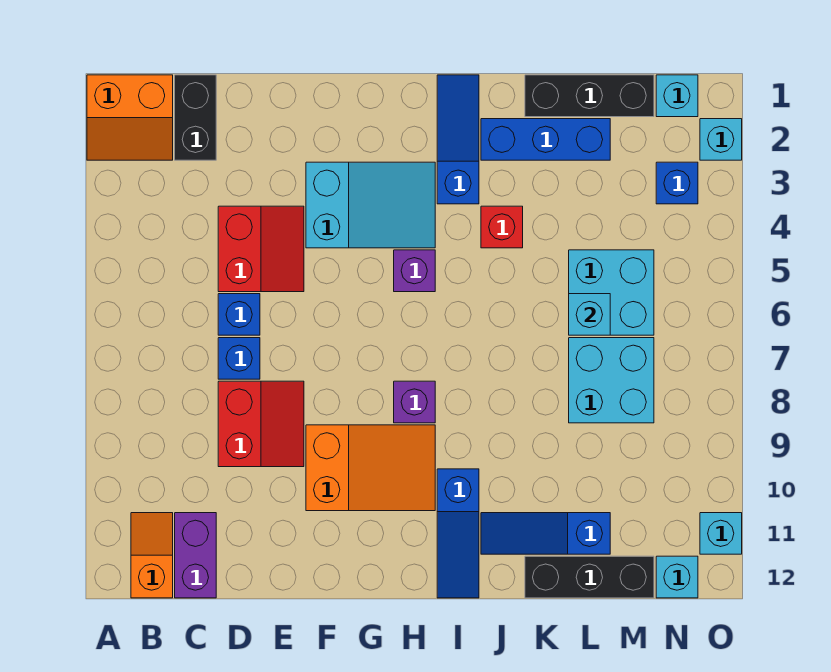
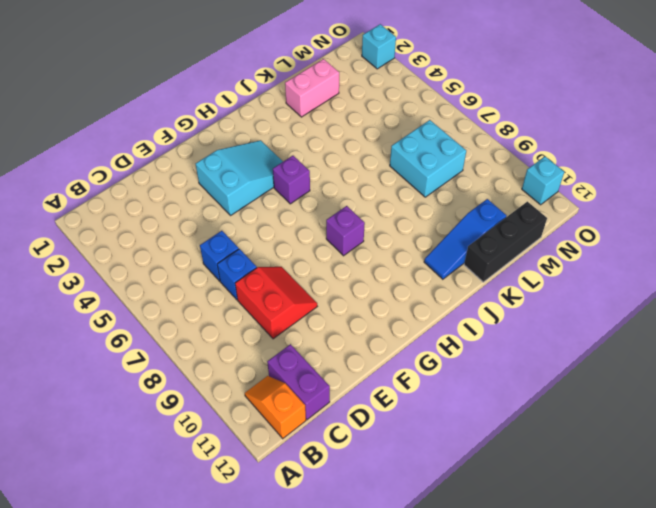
pink brick K2:L2 level 1 -> blue brick J2:L2 level 1
none -> orange slope A1:B2 level 1 top 1
none -> black brick C1:C2 level 1
none -> red slope D4:E5 level 1 top D

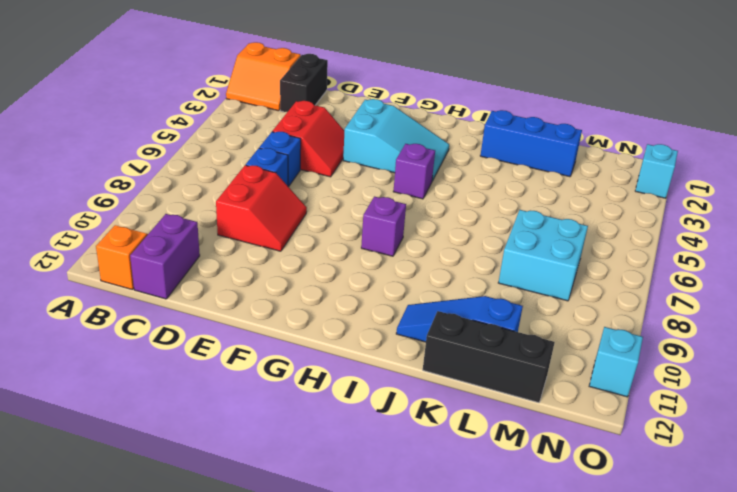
none -> orange slope F9:H10 level 1 top F
none -> blue slope I1:I3 level 1 top 3
none -> blue slope I10:I12 level 1 top 10

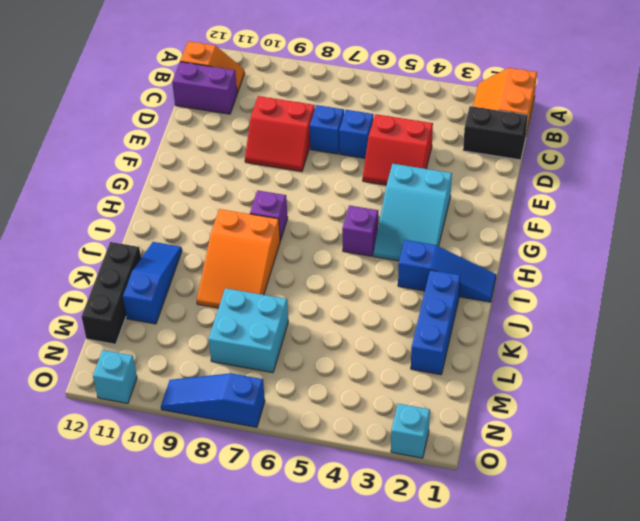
orange slope I8:K9 level 1 top I -> orange slope F9:H10 level 1 top F
blue slope O7:O9 level 1 top 7 -> blue slope I10:I12 level 1 top 10
none -> red brick J4 level 1
none -> black brick K1:M1 level 1
none -> cyan brick L5:M6 level 1

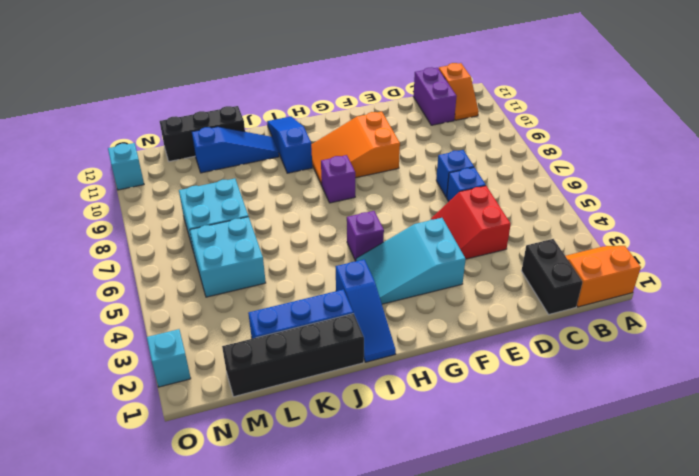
black brick J1:M1 level 1 -> black brick K1:M1 level 1
none -> red slope D8:E9 level 1 top D
none -> red brick J4 level 1
none -> cyan brick N1 level 1

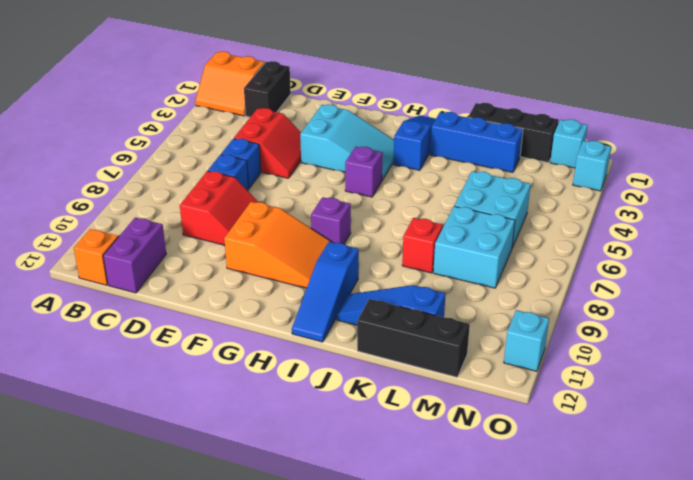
red brick K8 level 1 -> red brick J4 level 1
none -> blue brick N3 level 1
none -> cyan brick N12 level 1
none -> cyan brick L6 level 2

